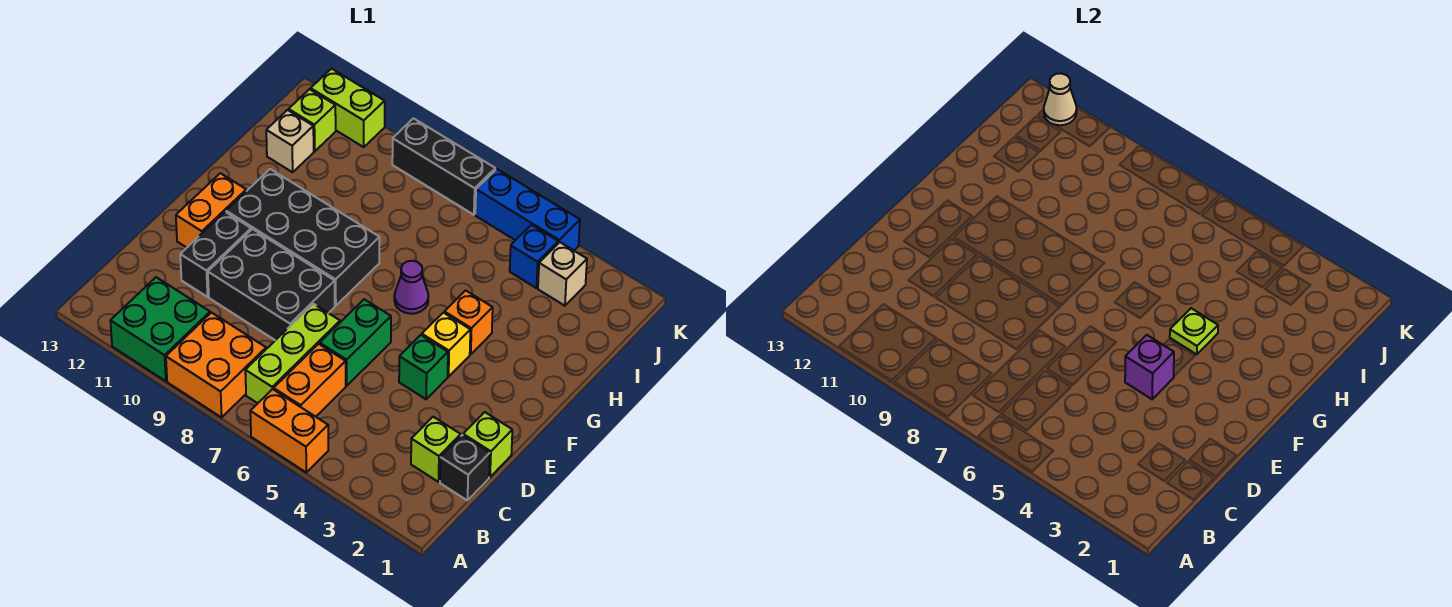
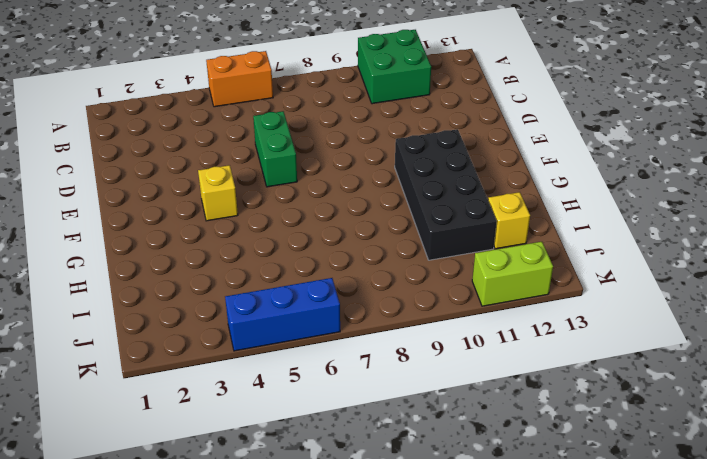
black brick F10:I11 level 1 -> black brick F8:G11 level 1
yellow brick I12 level 1 -> tan brick I12 level 1
none -> orange brick A8:B9 level 1
none -> orange brick B6:C6 level 1
none -> lime brick B7:D7 level 1

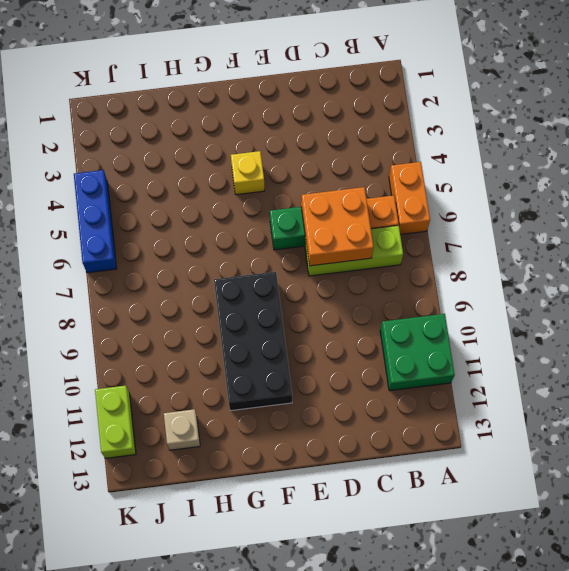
orange brick C6:D7 level 2 -> orange brick A8:B9 level 1
none -> black brick C1 level 1
none -> lime brick C2 level 1
none -> lime brick D1 level 1

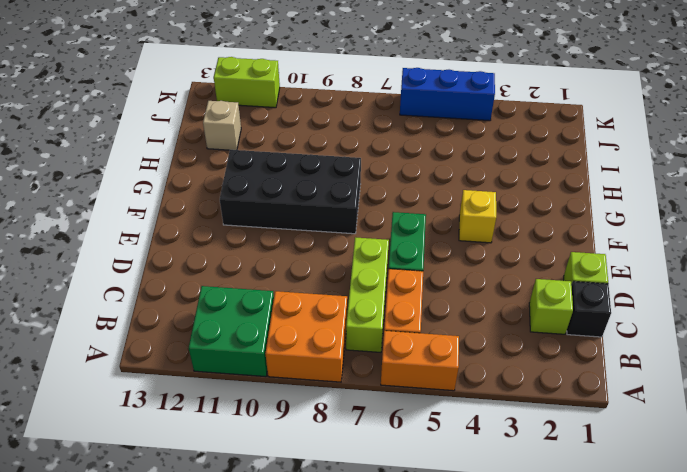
none -> black brick D8:E10 level 1
none -> black brick D11:E11 level 1
none -> green brick E4 level 1

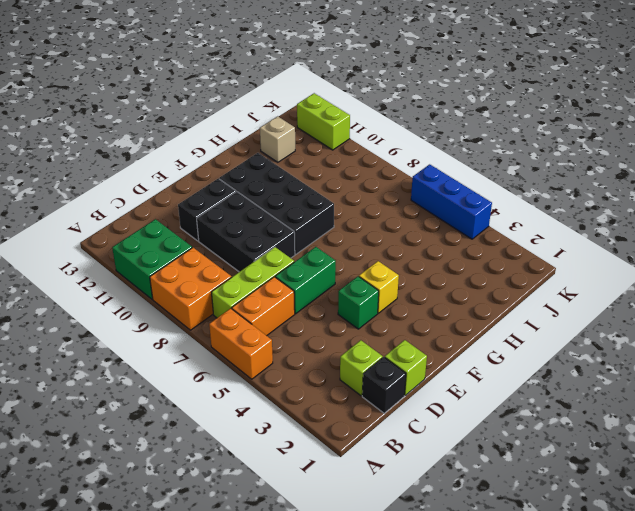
none -> orange brick E12:F12 level 1
none -> orange brick G4 level 1
none -> purple cone G6 level 1

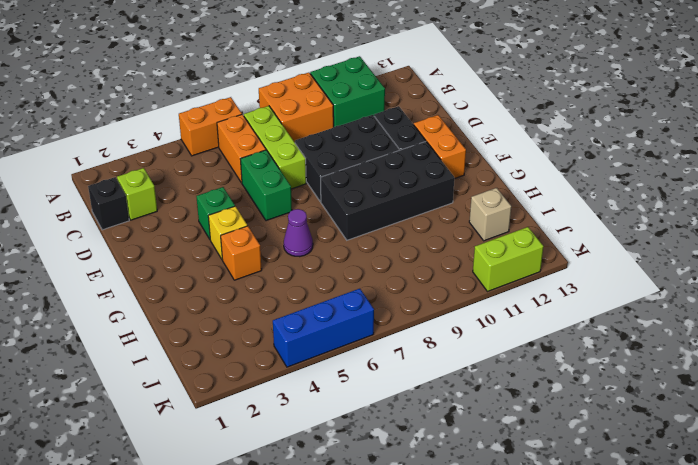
none -> lime brick D1 level 1
none -> tan brick J3 level 1
none -> blue brick J4 level 1

